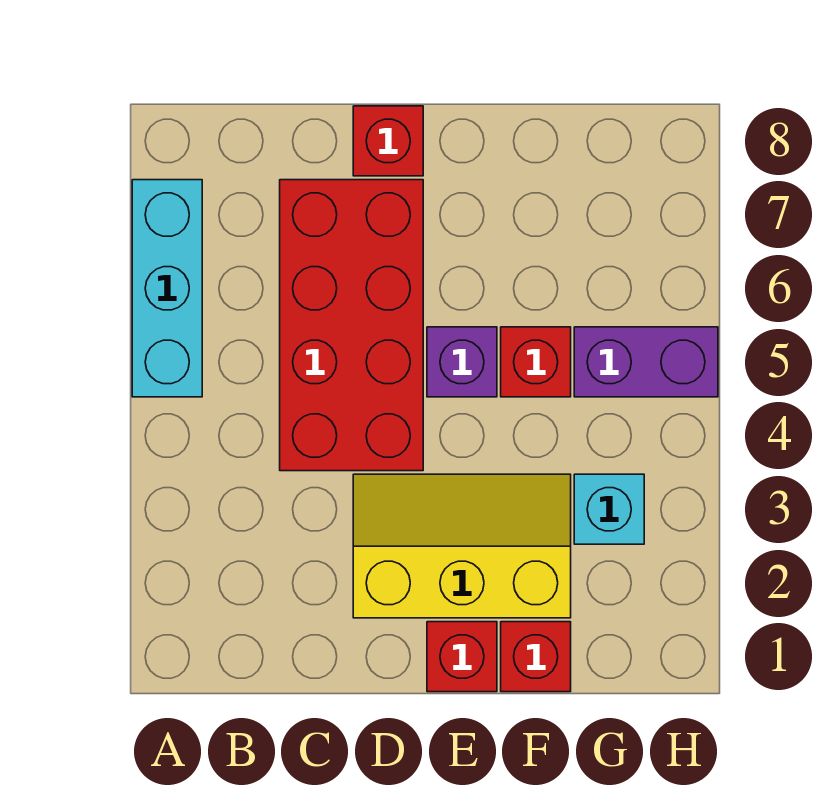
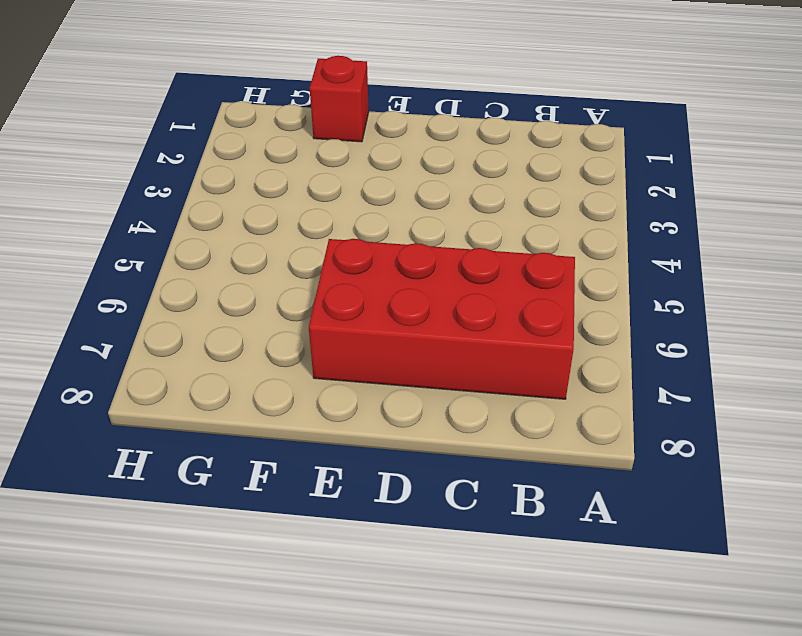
red brick B6:E7 level 1 -> red brick C4:D7 level 1
none -> cyan brick A5:A7 level 1
none -> yellow slope D2:F3 level 1 top 2

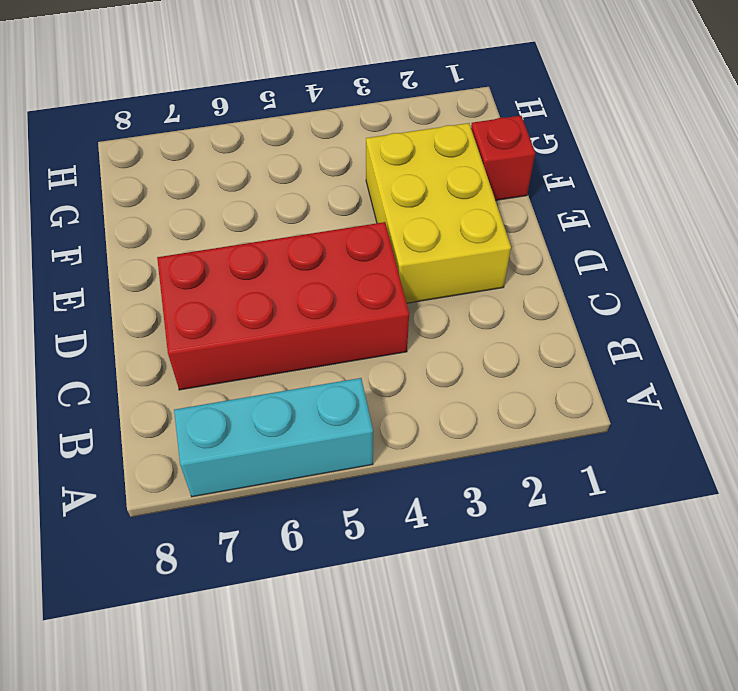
yellow brick D2:F3 level 1 -> yellow slope D2:F3 level 1 top 2
none -> red brick D8 level 1
none -> red brick E1 level 1

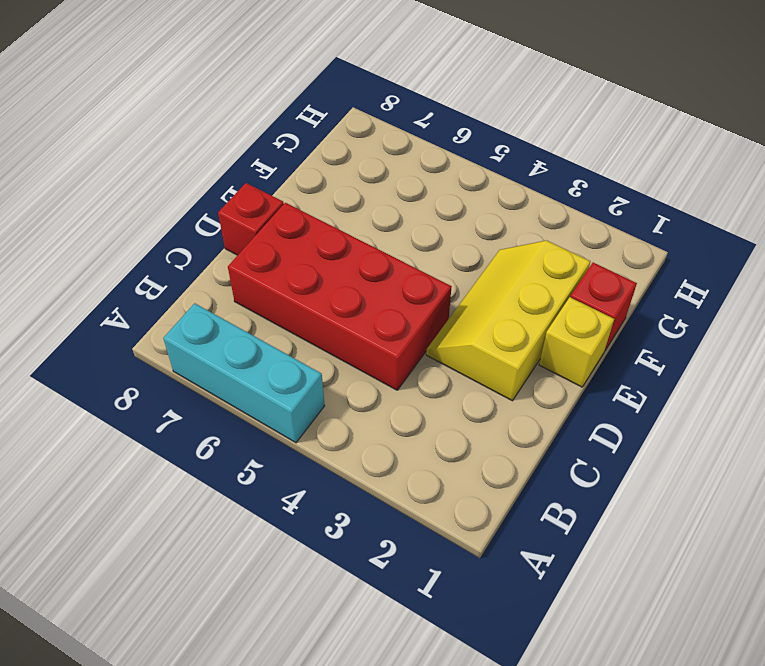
yellow brick E1 level 1 -> red brick E1 level 1
none -> purple brick E5 level 1
none -> red brick F5 level 1

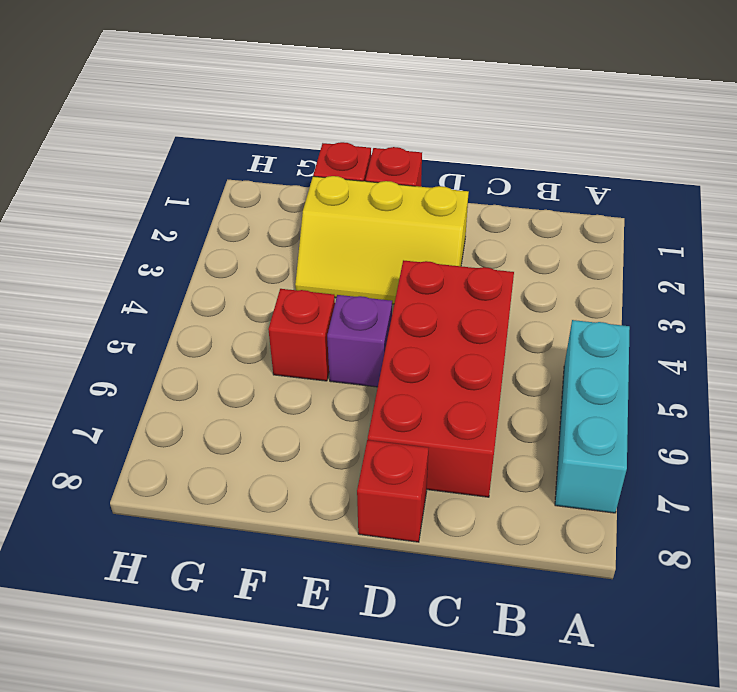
none -> cyan brick G3 level 1
none -> purple brick G5:H5 level 1

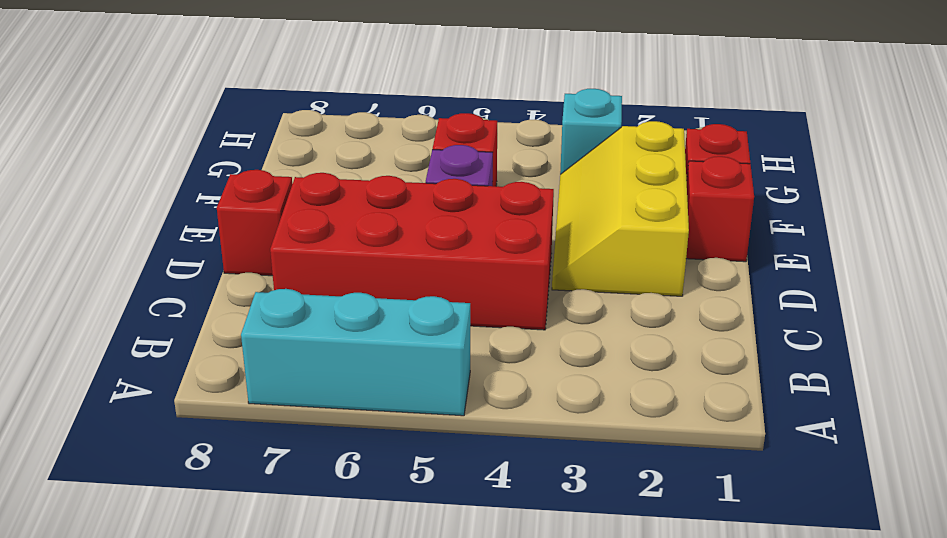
none -> purple brick G5:H5 level 1

